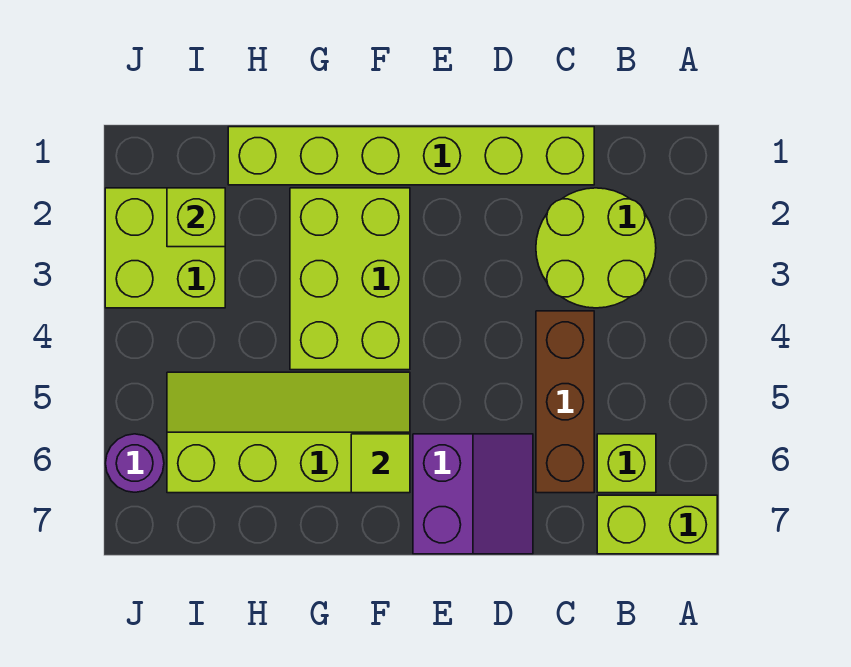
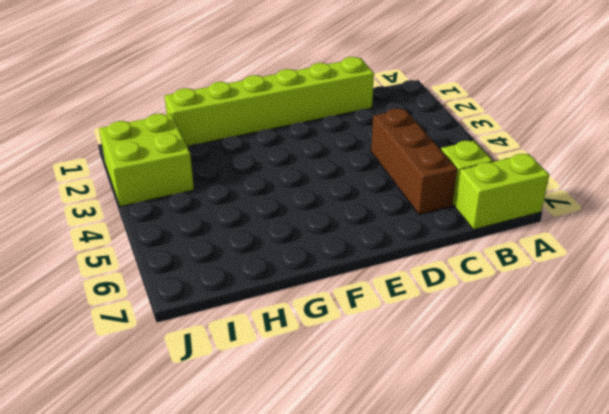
none -> lime round brick B2:C3 level 1
none -> purple slope D6:E7 level 1 top E
none -> lime brick F2:G4 level 1

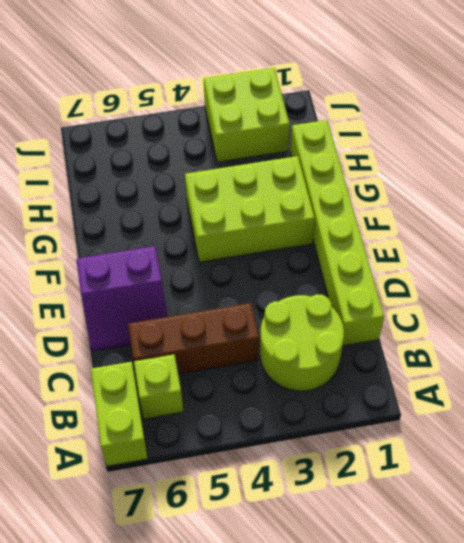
none -> lime slope F5:I6 level 1 top 6
none -> purple round brick J6 level 1
none -> lime tile F6 level 2

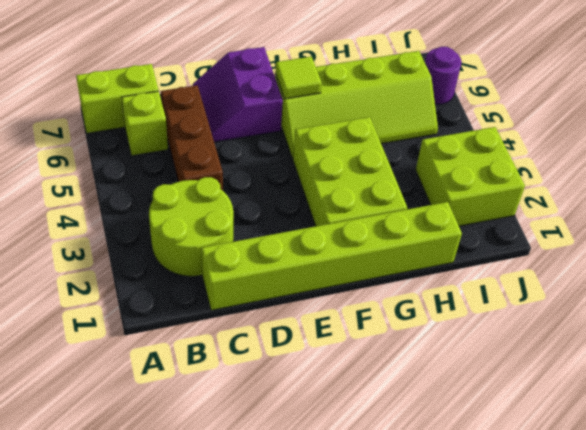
none -> lime brick I2 level 2

